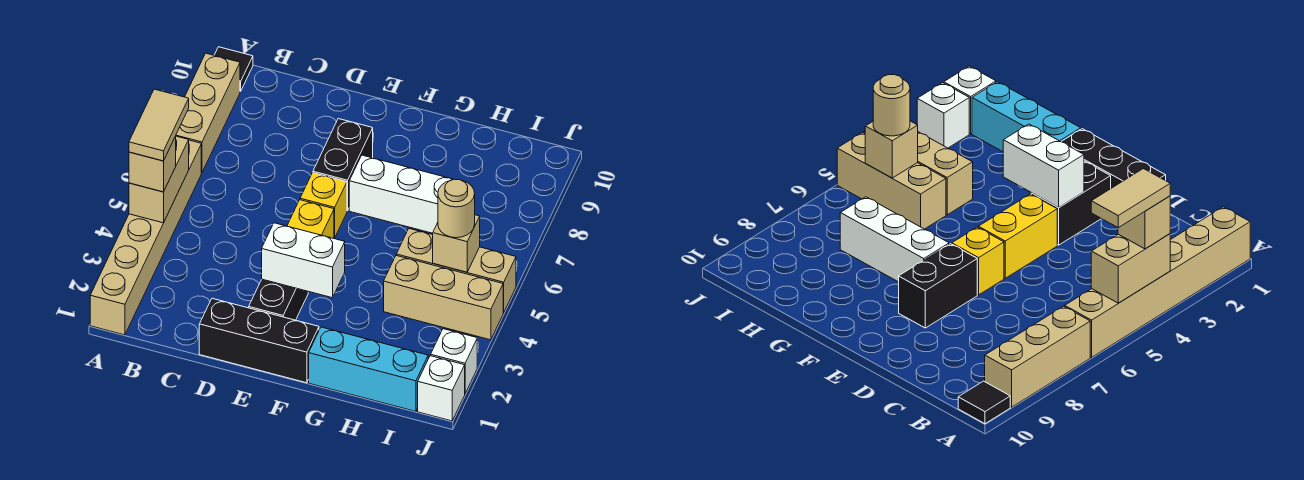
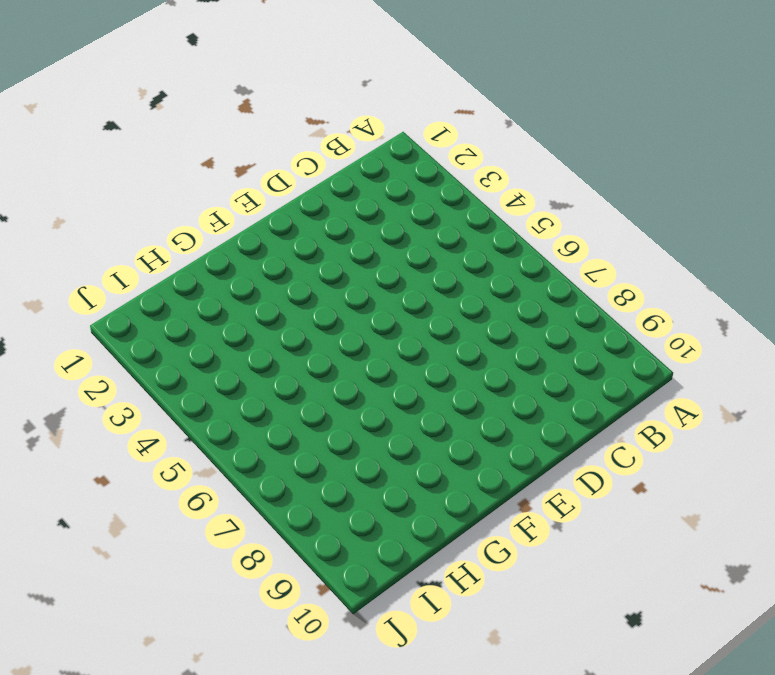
none -> tan brick A1:A6 level 1
none -> tan brick A7:A9 level 1
none -> black tile A10 level 1

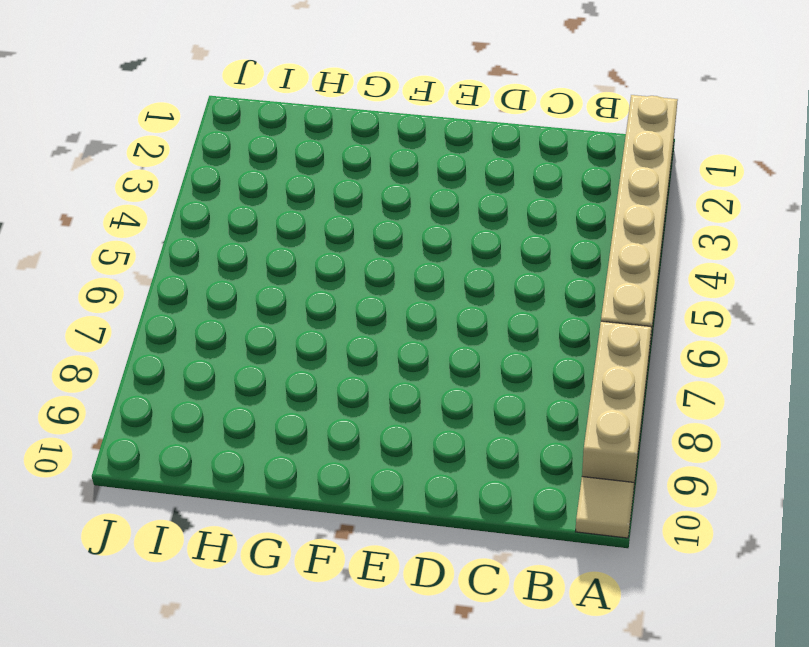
tan tile A10 level 1 -> black tile A10 level 1
none -> black brick D1:F1 level 1
none -> black brick E2:E3 level 1
none -> yellow brick E4:E5 level 1

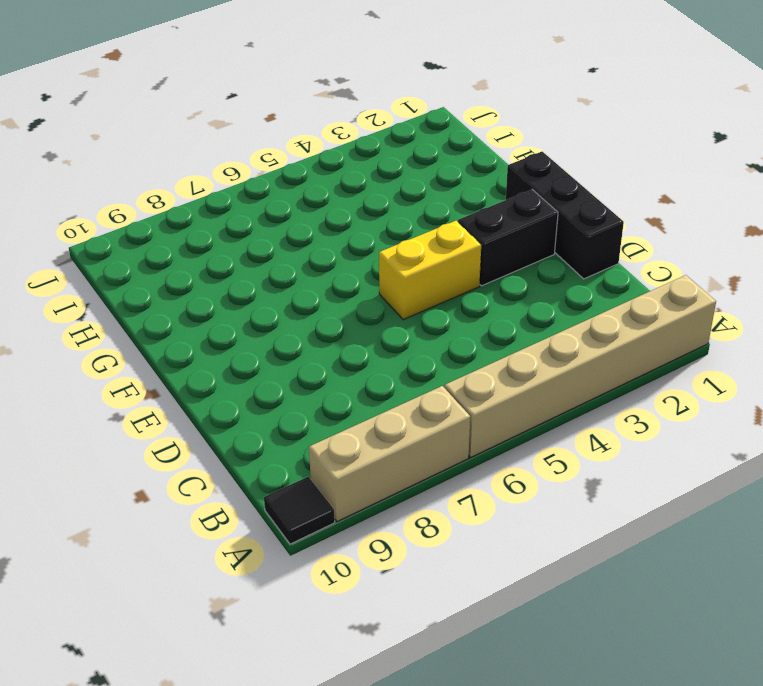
none -> yellow brick E6 level 1
none -> black brick E7:E8 level 1
none -> white brick F7:H7 level 1

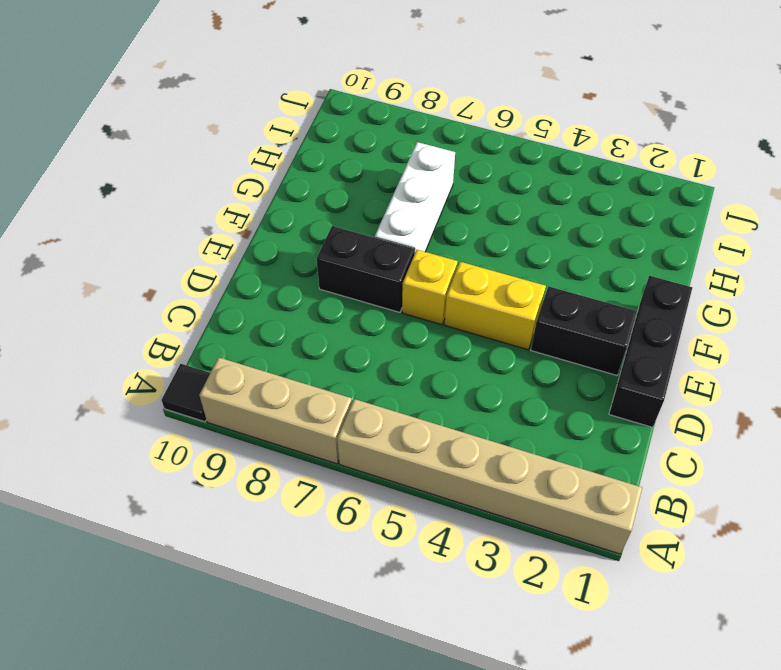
none -> cyan brick G1:I1 level 1
none -> tan brick H4:J4 level 1
none -> tan brick H5:J5 level 1

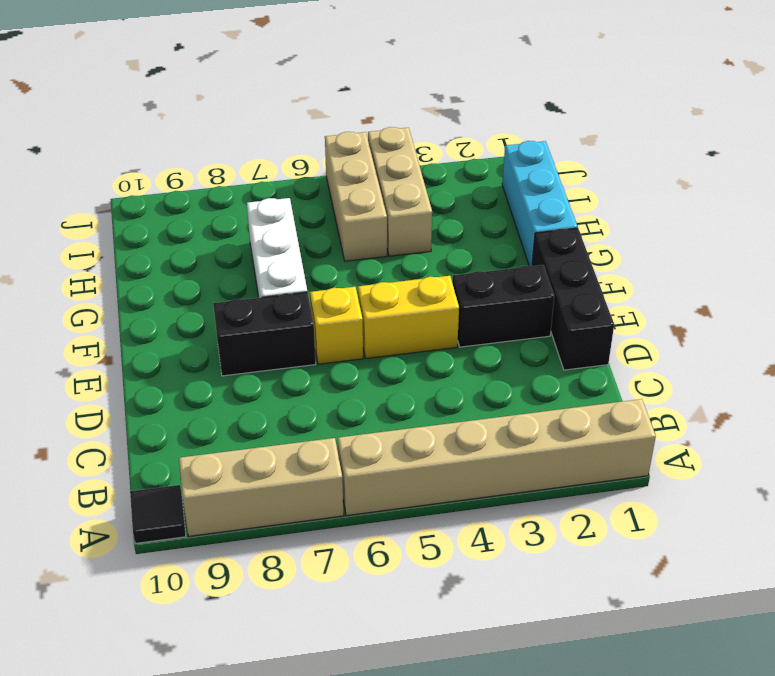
none -> white brick J1 level 1
none -> white brick J2 level 1
none -> tan brick A4:A5 level 2

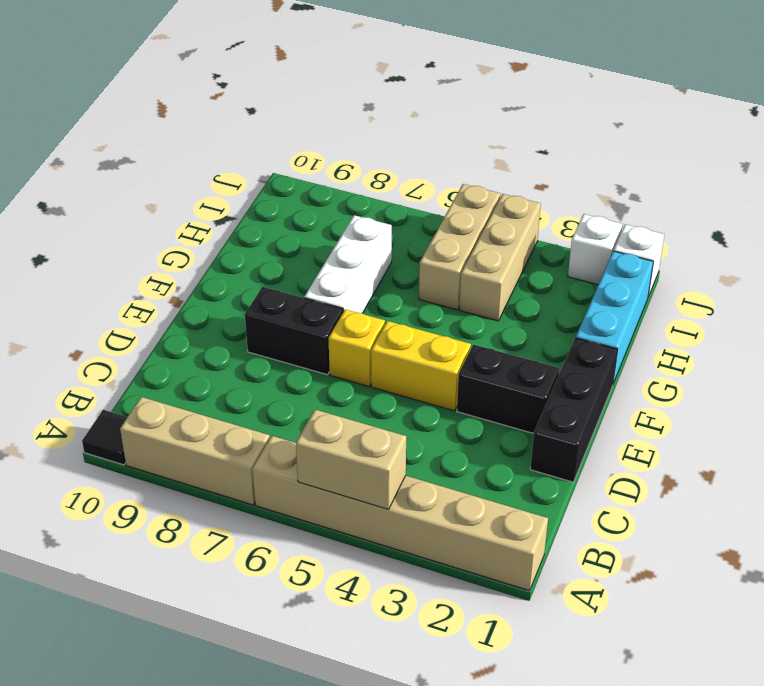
none -> white brick E3:F3 level 2
none -> tan brick I5 level 2
none -> tan brick A4 level 3

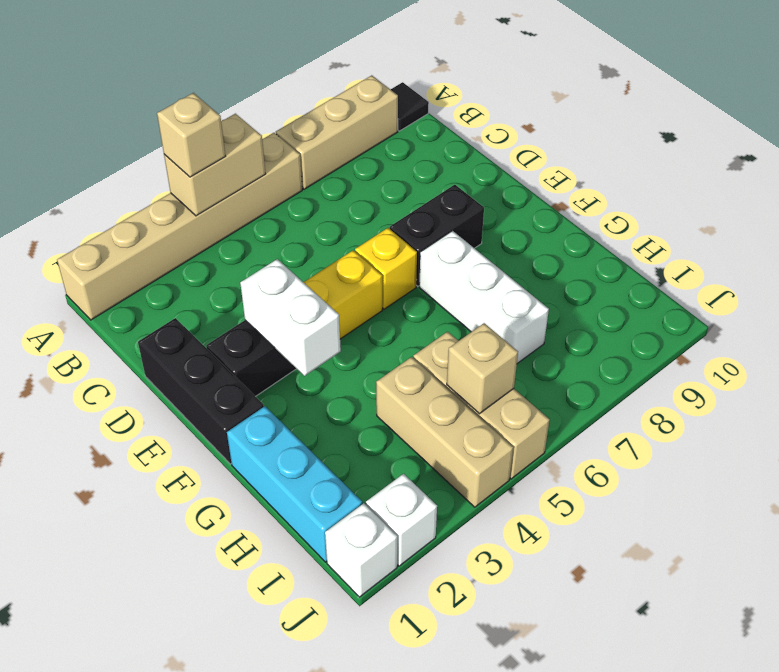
none -> tan round brick I5 level 3
none -> tan tile A4:A5 level 4

